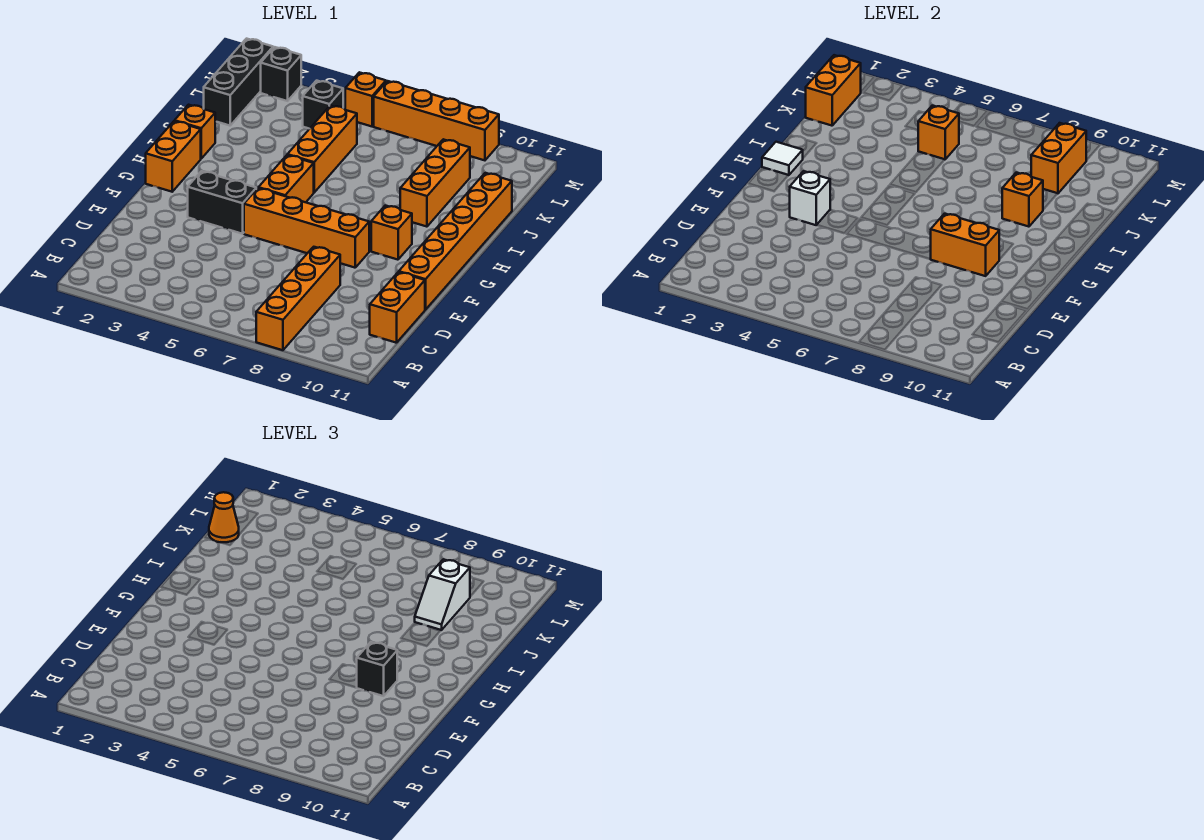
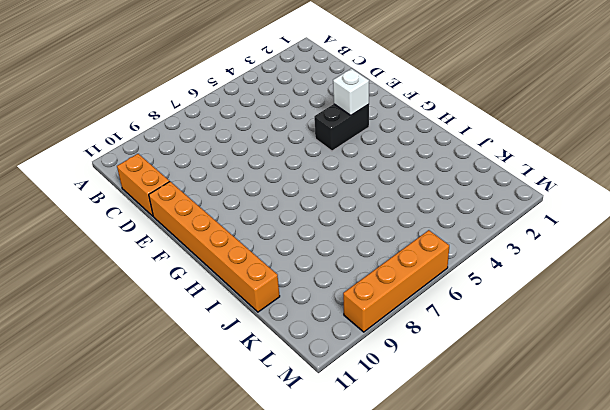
none -> orange brick A8:D8 level 1
none -> orange brick F5:F8 level 1
none -> orange brick G1:H1 level 1

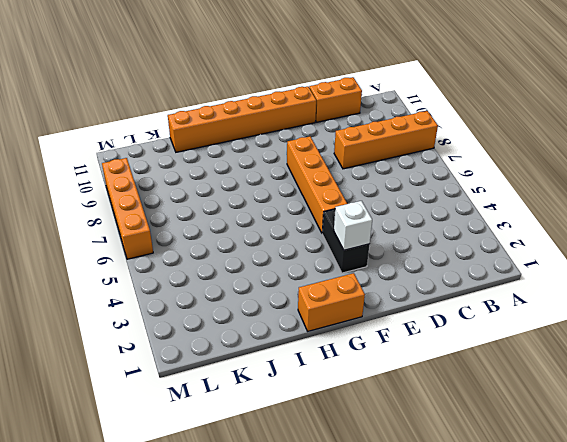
none -> orange brick G5:H5 level 1
none -> orange brick G9 level 1
none -> orange brick I1 level 1

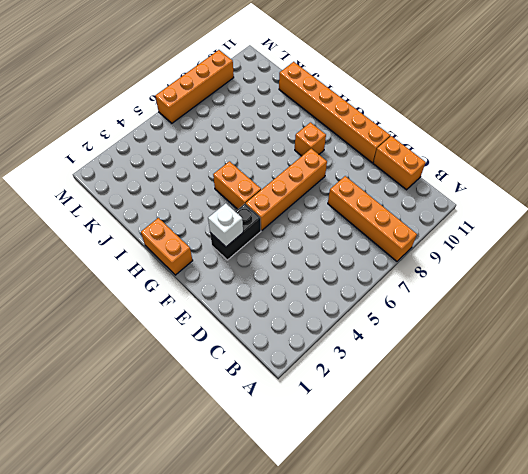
none -> orange brick I1 level 1
none -> orange brick I5:K5 level 1
none -> orange brick I9:K9 level 1

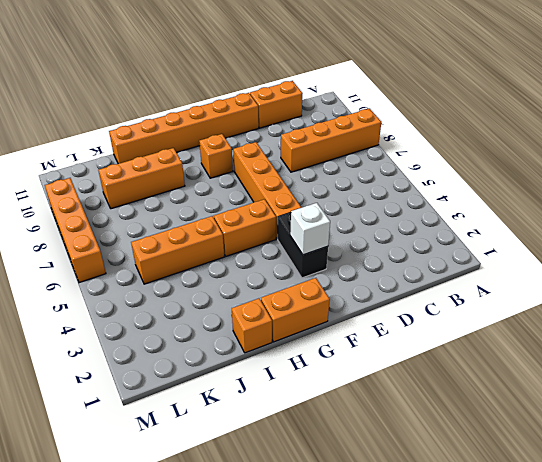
none -> black brick K1:M1 level 1
none -> black brick L4 level 1
none -> black brick M2 level 1

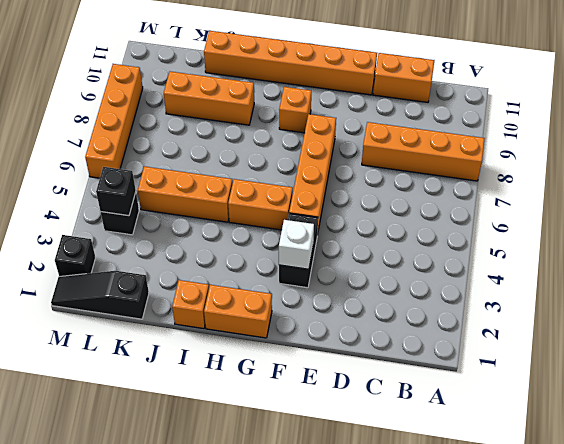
black slope K1:M1 level 1 top K -> black brick K1:M1 level 1
black brick L4 level 2 -> black brick F9 level 3
none -> orange brick M5 level 1
none -> orange brick F8:F9 level 2
none -> white tile H1 level 2

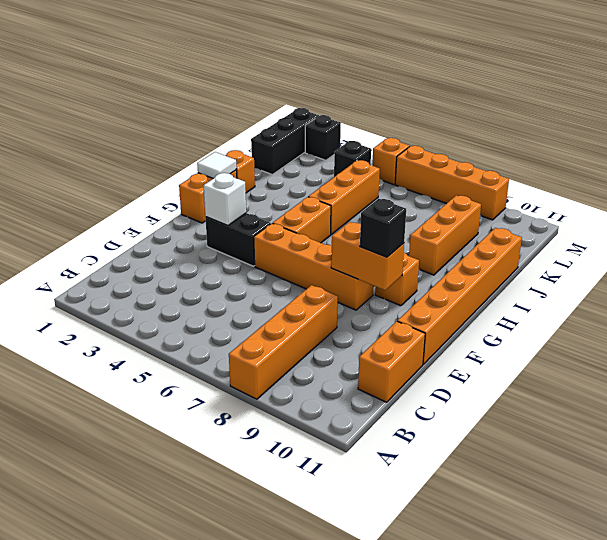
none -> orange brick I9 level 2
none -> orange brick K1:L1 level 2
none -> orange brick K5 level 2

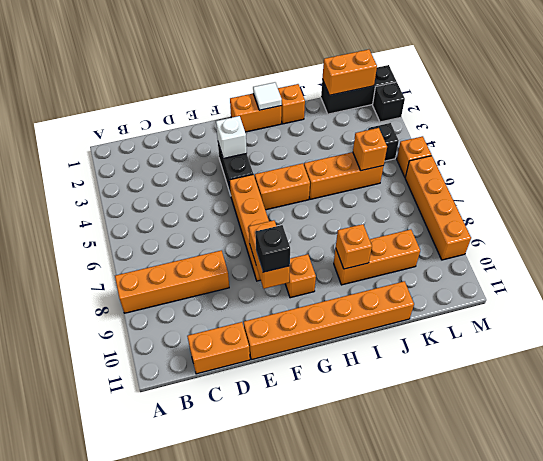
none -> orange brick K9:L9 level 2
none -> white slope J9:K9 level 3 top K
none -> orange cone K1 level 3

